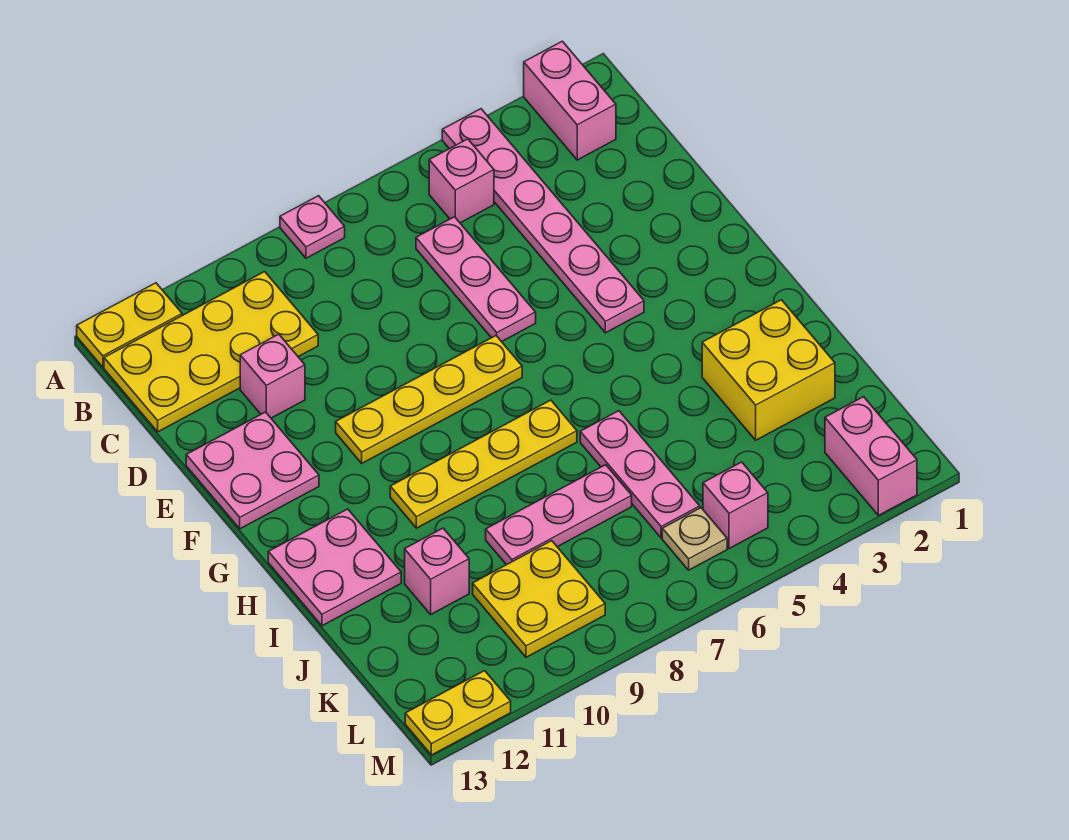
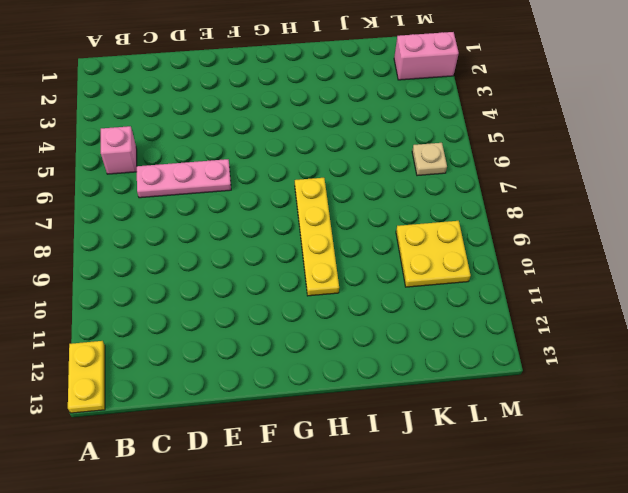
none -> pink brick A2:B2 level 1
none -> pink plate A4:F4 level 1
none -> pink plate A8 level 1

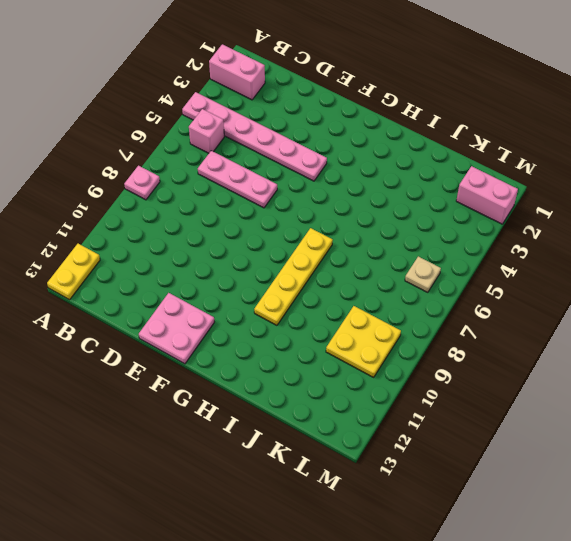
none -> yellow plate B10:C13 level 1
none -> pink brick D11 level 1
none -> yellow plate F7:F10 level 1

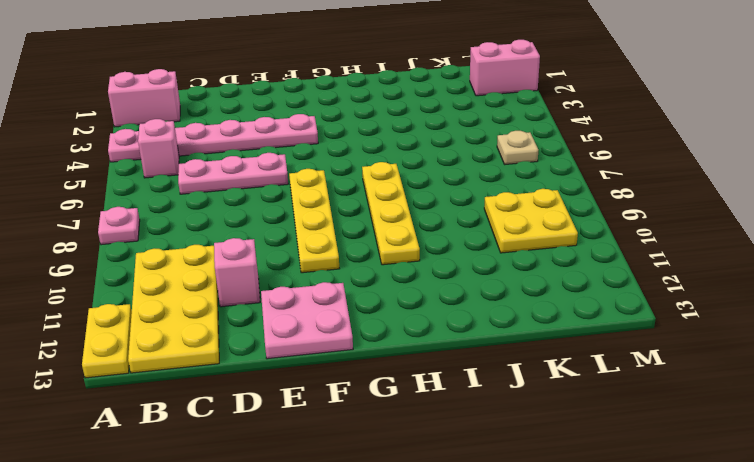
none -> pink plate H12:I13 level 1
none -> yellow brick I2:J3 level 1
none -> pink plate I6:K6 level 1

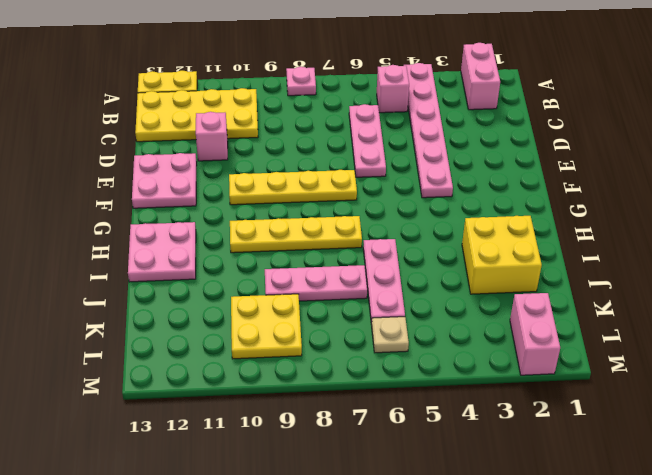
none -> pink brick J11 level 1
none -> pink brick L5 level 1
none -> yellow plate M12:M13 level 1

